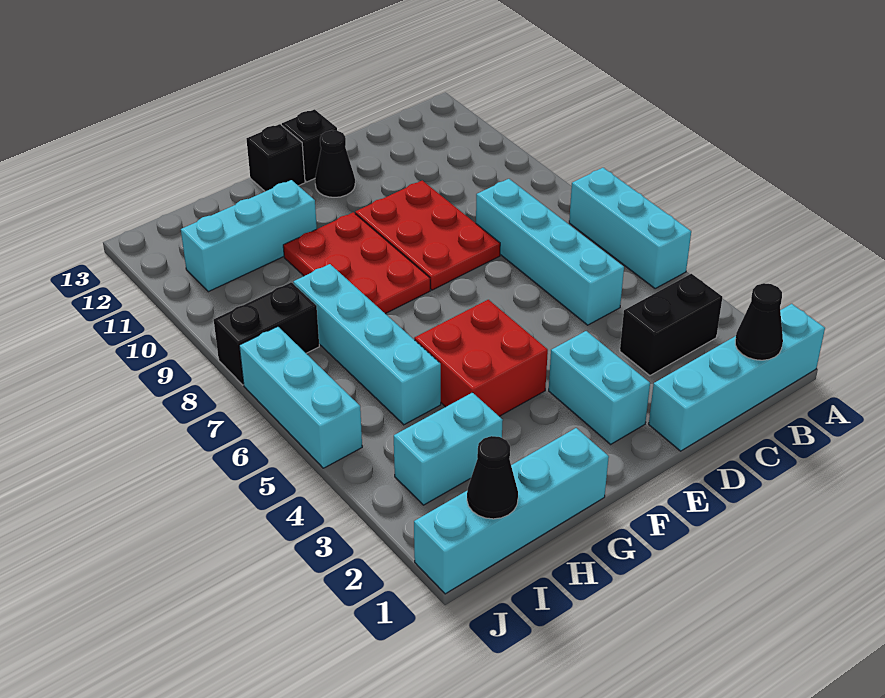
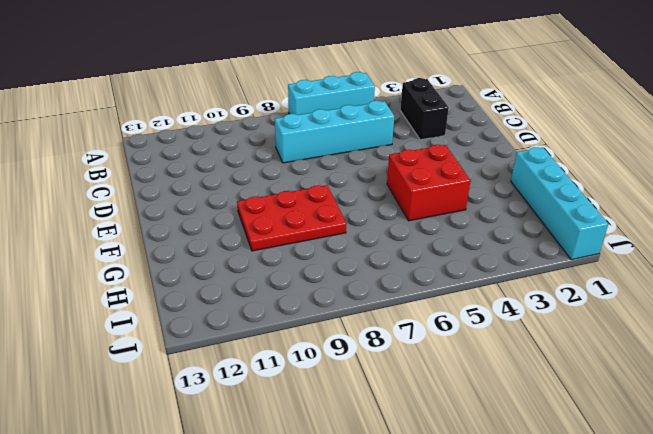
none -> cyan brick A1:D1 level 1
none -> red plate D8:E10 level 1
none -> cyan brick E2:E3 level 1

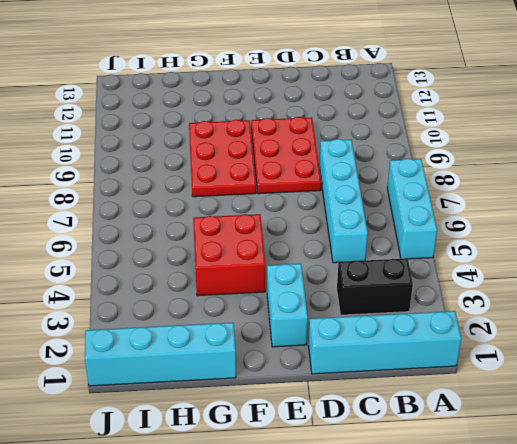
none -> black cone E12 level 1
none -> black brick E13 level 1
none -> black brick F13 level 1

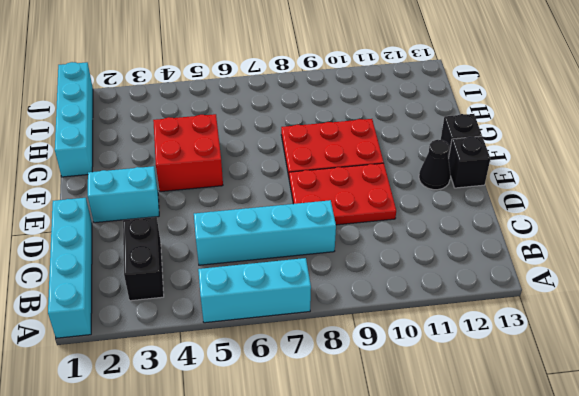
none -> cyan brick G11:I11 level 1
none -> cyan brick H3:I3 level 1
none -> cyan brick H5:H8 level 1

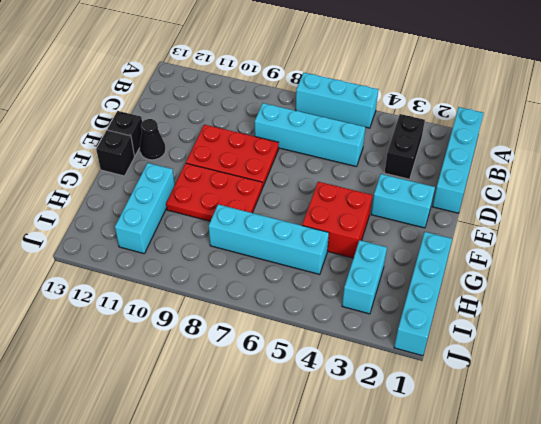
none -> black brick I8:J8 level 1
none -> cyan brick J5:J7 level 1
none -> black cone B1 level 2

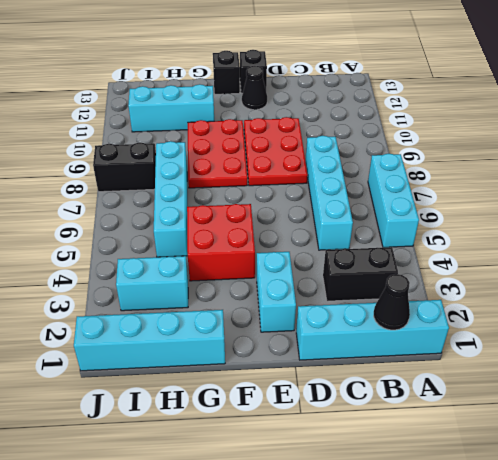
none -> cyan brick J5:J7 level 1
none -> black cone I1 level 2

